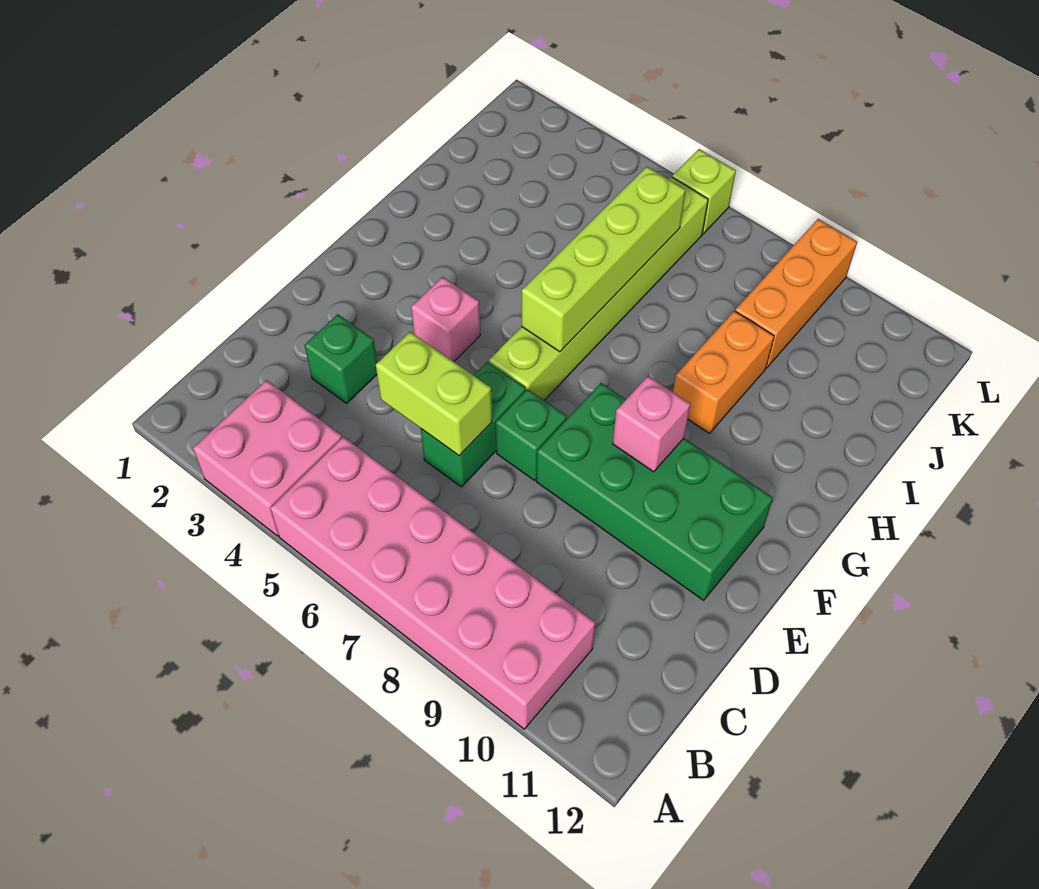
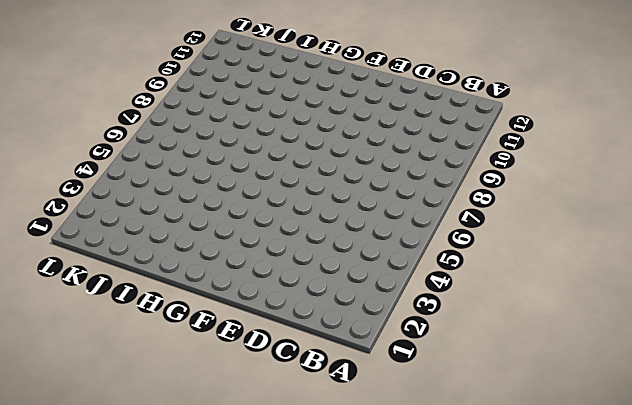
none -> pink brick A3:B4 level 1
none -> pink brick A5:B10 level 1
none -> green brick D3 level 1

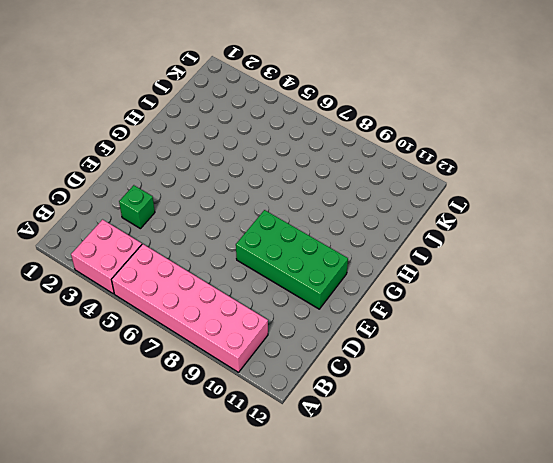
none -> green brick D6:E6 level 1
none -> green brick E7 level 1
none -> pink brick F4 level 1

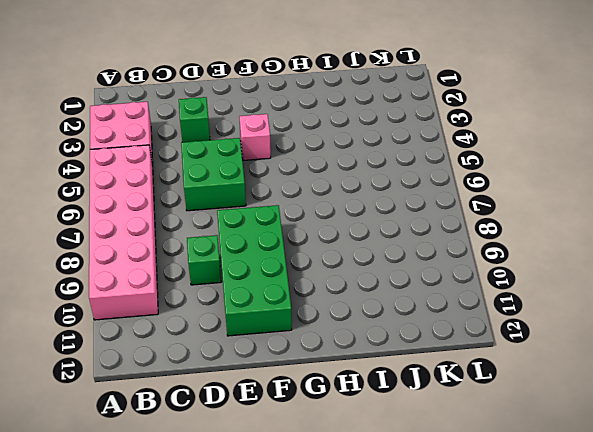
green brick D5:E6 level 1 -> green brick D6:E6 level 1
green brick D9 level 1 -> green brick E7 level 1
none -> lime brick F6:K6 level 1
none -> orange brick H9:I9 level 1
none -> orange brick J9:L9 level 1

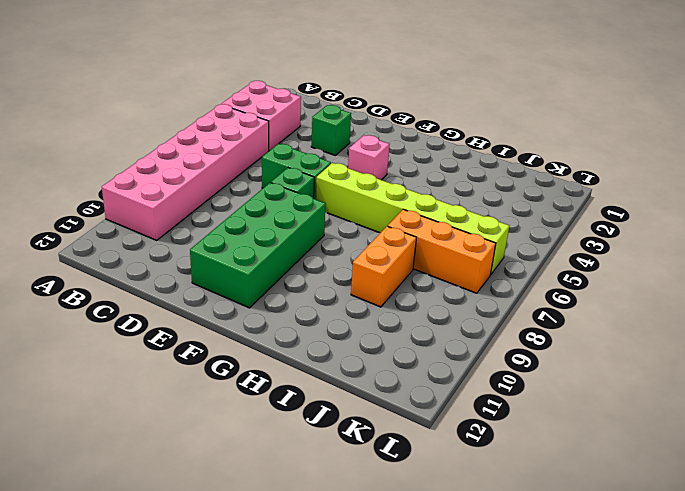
orange brick I7:K7 level 1 -> orange brick J9:L9 level 1
orange brick I8:I9 level 1 -> orange brick H9:I9 level 1
none -> lime brick L6 level 1
none -> lime brick D5:D6 level 2
none -> pink brick F9 level 2

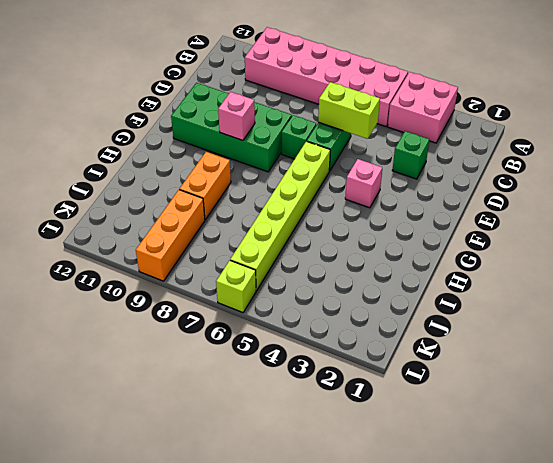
none -> lime brick G6:J6 level 2

